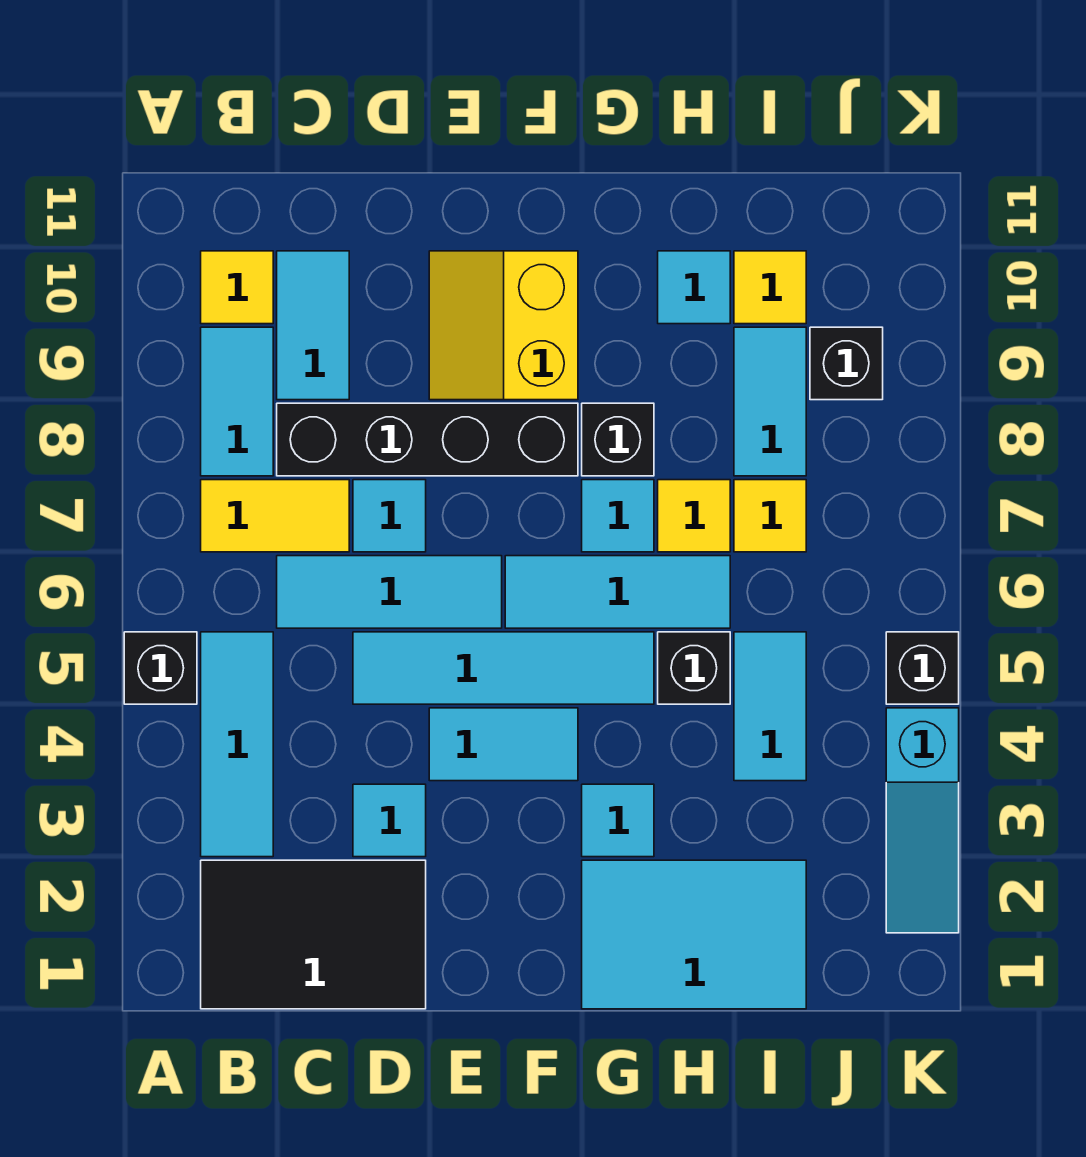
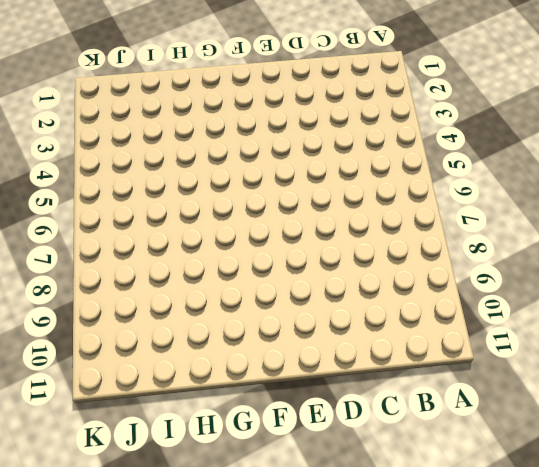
none -> black brick A5 level 1
none -> black tile B1:D2 level 1
none -> cyan tile B3:B5 level 1

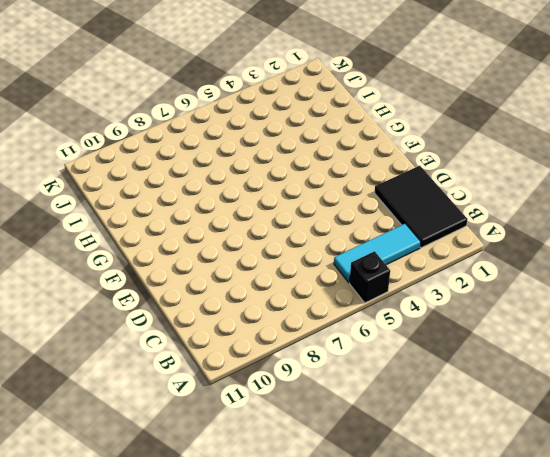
none -> yellow tile B7:C7 level 1
none -> cyan tile B8:B9 level 1
none -> yellow tile B10 level 1

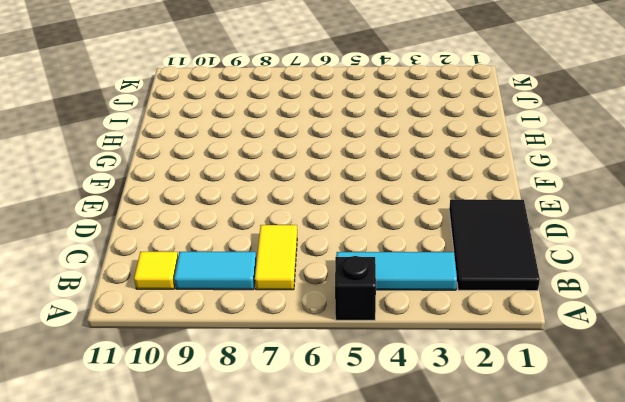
none -> cyan tile C6:E6 level 1
none -> black brick C8:F8 level 1
none -> cyan tile C9:C10 level 1

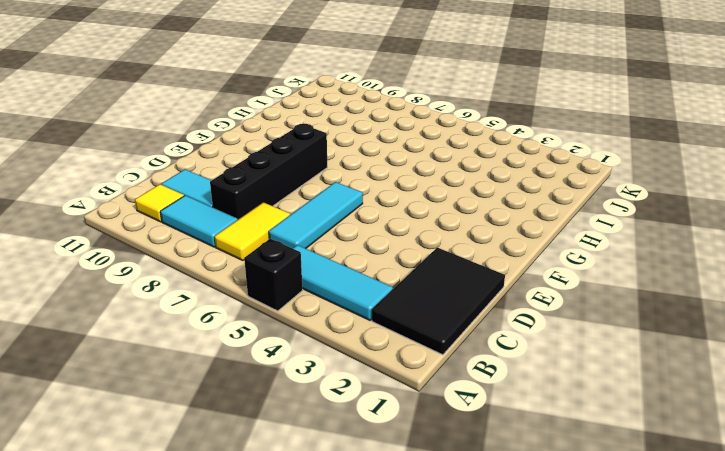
none -> cyan tile D3 level 1
none -> cyan tile D5:G5 level 1
none -> cyan tile D7 level 1

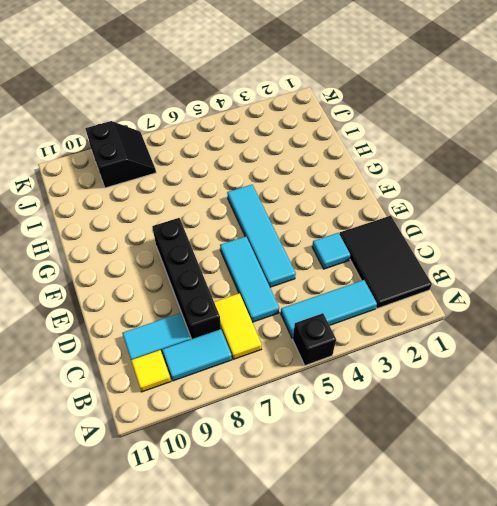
black slope J8:K9 level 1 top 9 -> black brick J9 level 1
none -> cyan tile D7 level 1
none -> cyan tile E4:F4 level 1
none -> yellow slope E9:F10 level 1 top F

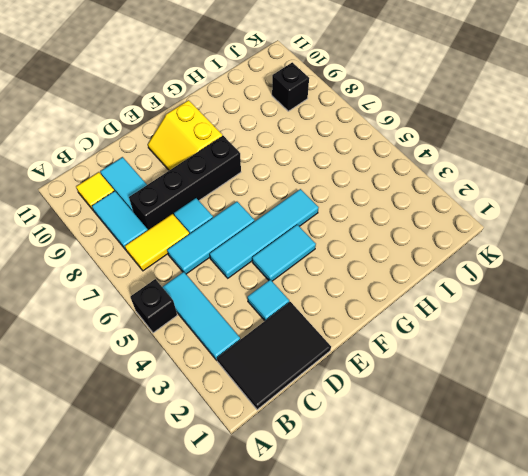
none -> cyan tile F6:H6 level 1
none -> cyan tile G1:I2 level 1
none -> cyan tile G3 level 1

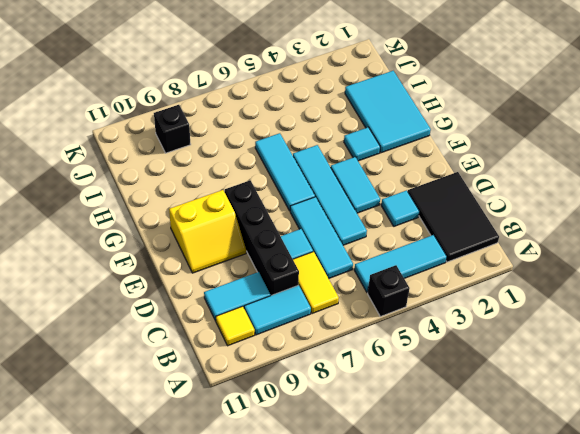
none -> cyan tile G7 level 1
none -> black brick G8 level 1
none -> black brick H5 level 1

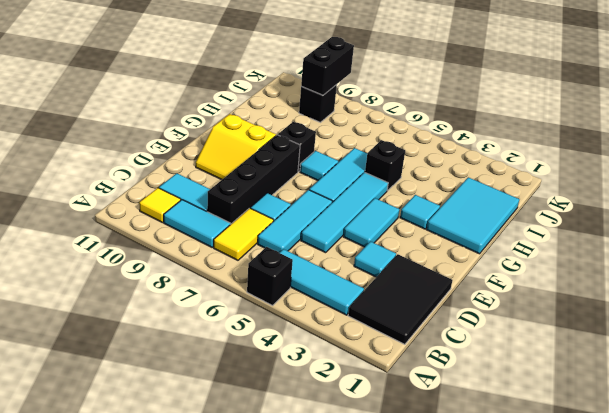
black brick J9:K9 level 2 -> none
none -> yellow tile H7 level 1
none -> cyan tile H10 level 1
none -> cyan tile I4:I5 level 1

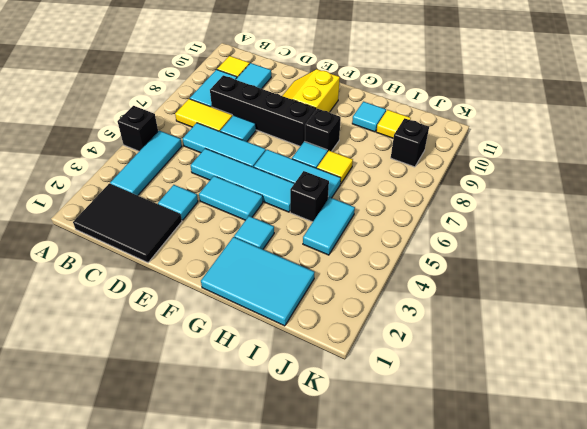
none -> yellow tile I7 level 1
none -> cyan tile I8:I9 level 1
none -> cyan slope K2:K4 level 1 top 4

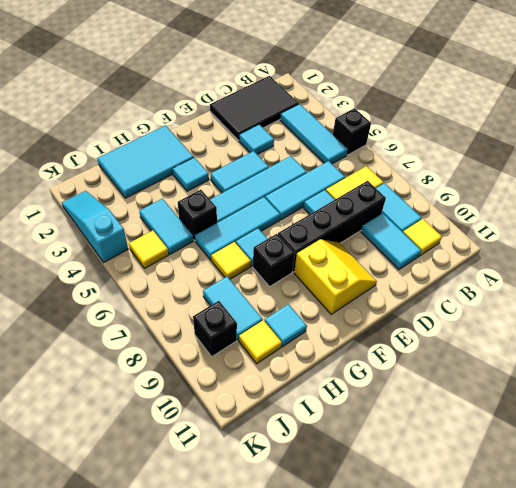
yellow tile J5 level 1 -> yellow tile I7 level 1
none -> black brick K5 level 1

